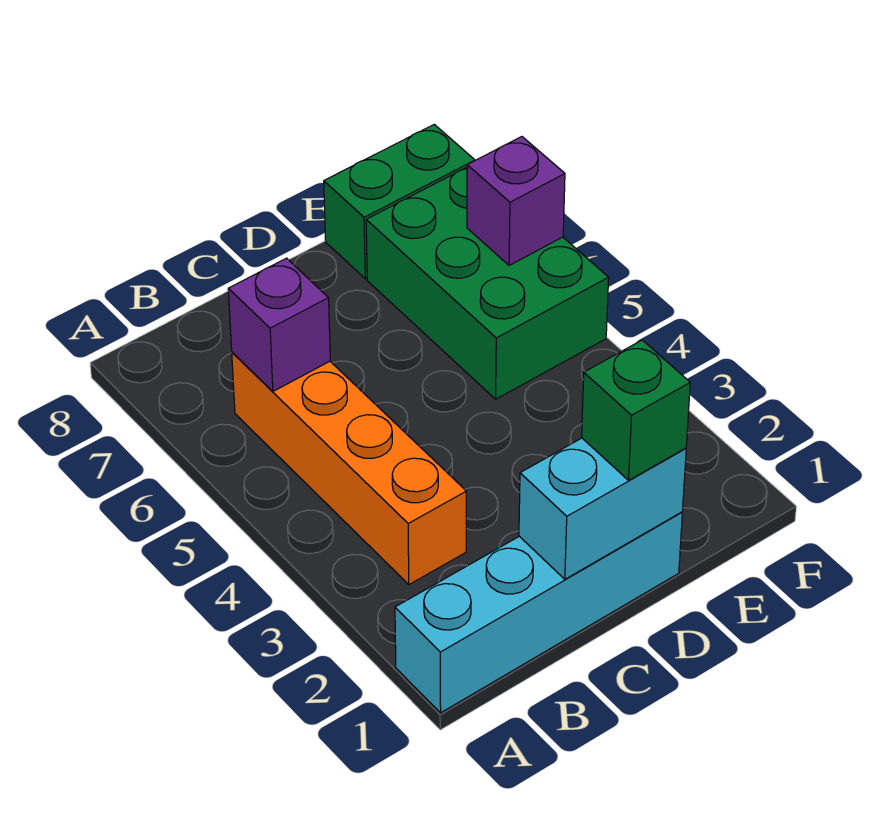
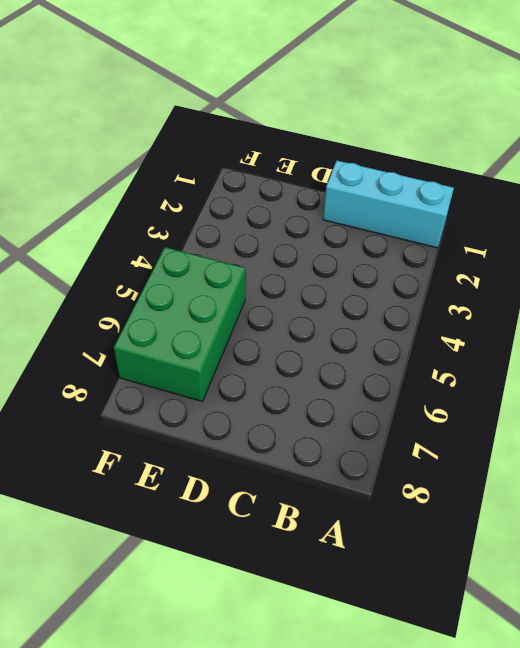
cyan brick A1:C1 level 1 -> cyan brick A1:D1 level 1
none -> orange brick B3:B6 level 1
none -> green brick E8:F8 level 1

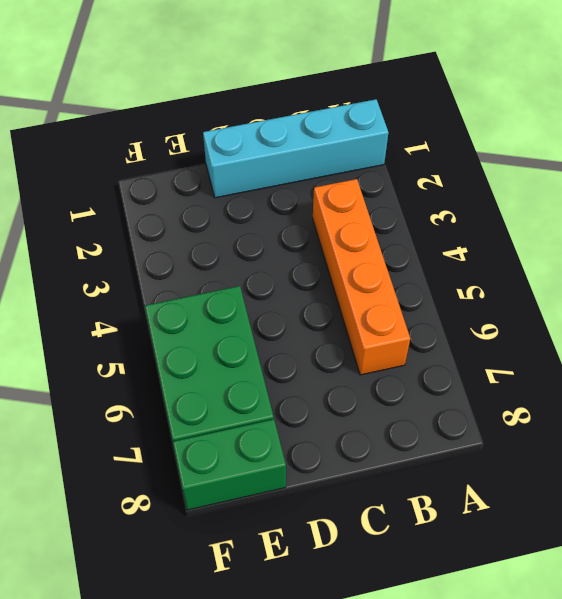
none -> purple brick B6 level 2
none -> cyan brick C1:D1 level 2

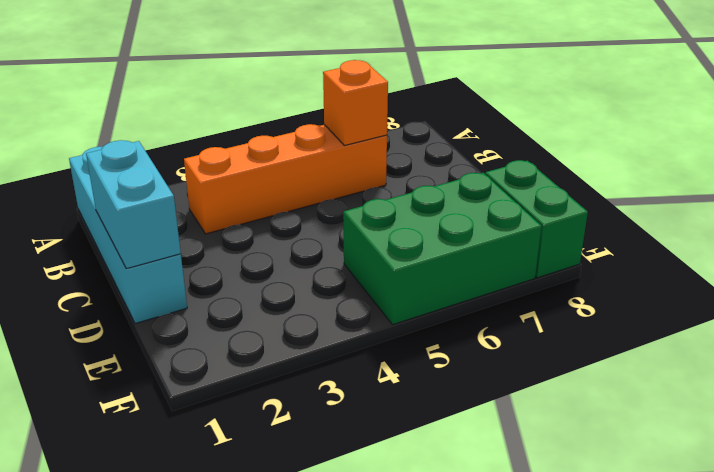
orange brick B6 level 2 -> purple brick B6 level 2
none -> purple brick F6 level 2
none -> green brick D1 level 3

